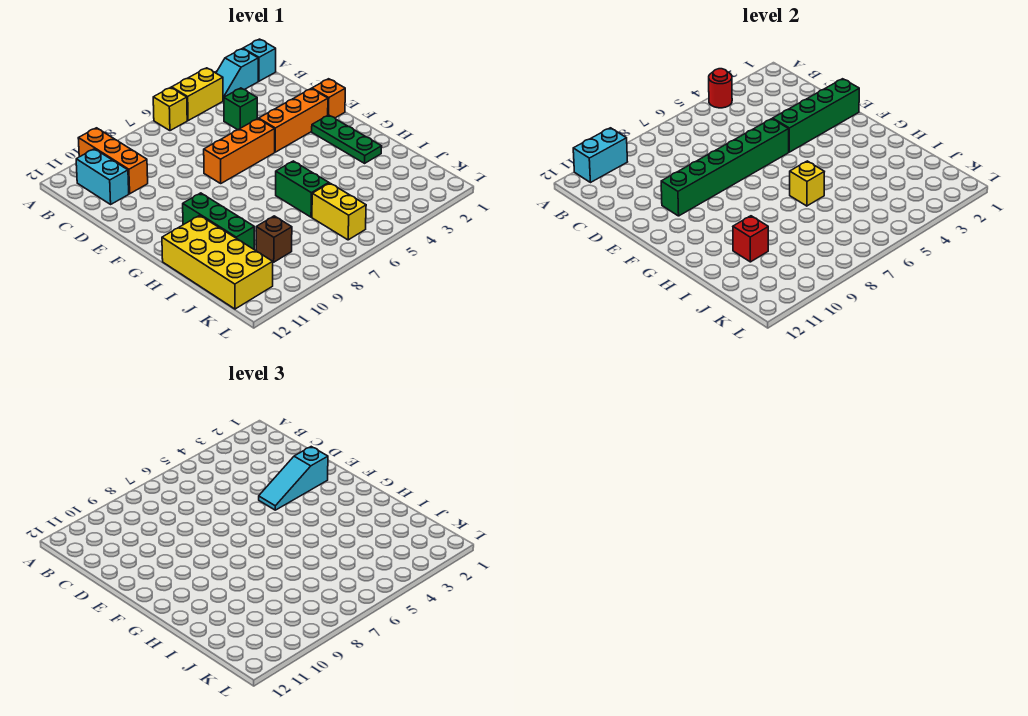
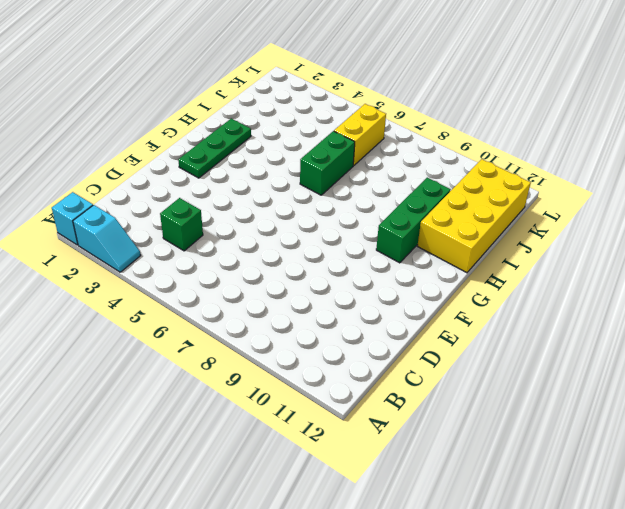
none -> yellow brick A4:A5 level 1
none -> yellow brick A6 level 1
none -> orange brick A10:C10 level 1

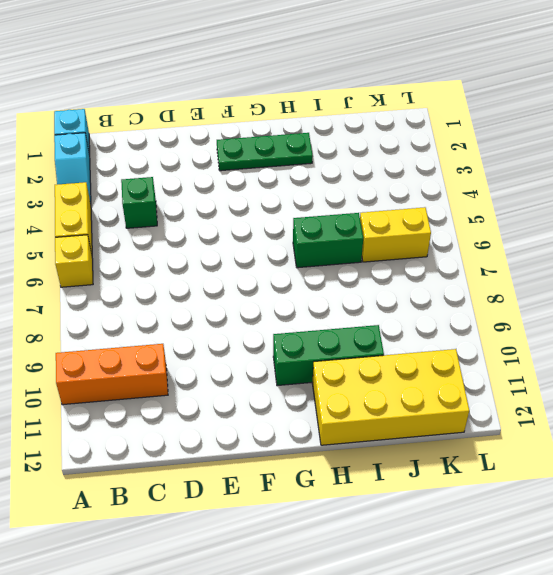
none -> cyan brick B11:C11 level 1
none -> orange brick E1 level 1
none -> orange brick E2:E4 level 1

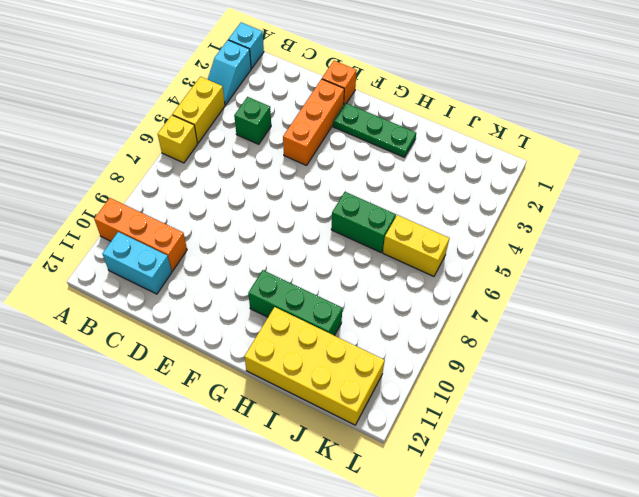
none -> orange brick E5:E7 level 1
none -> brown brick J9 level 1
none -> red round brick A4 level 2

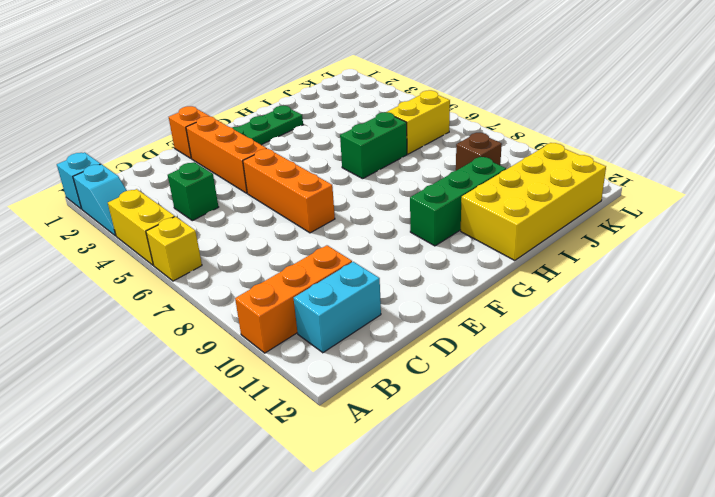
none -> red round brick A4 level 2
none -> cyan brick A10:A11 level 2
none -> green brick E1:E4 level 2

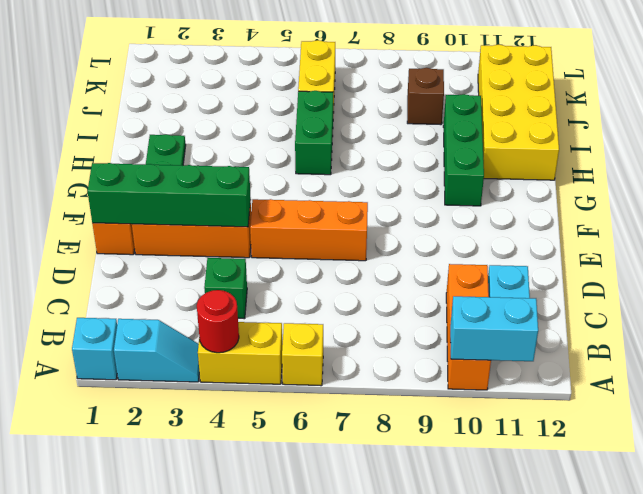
none -> green brick E5:E10 level 2
none -> yellow brick H6 level 2
none -> red brick I10 level 2

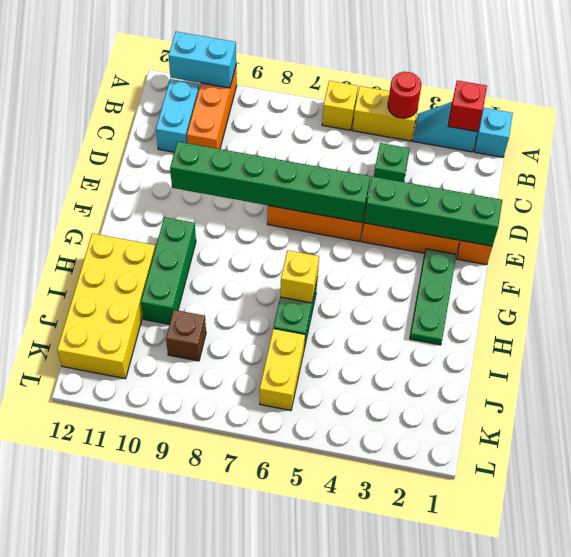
red brick A2 level 2 -> red brick I10 level 2
none -> cyan slope E2:E4 level 3 top 2

